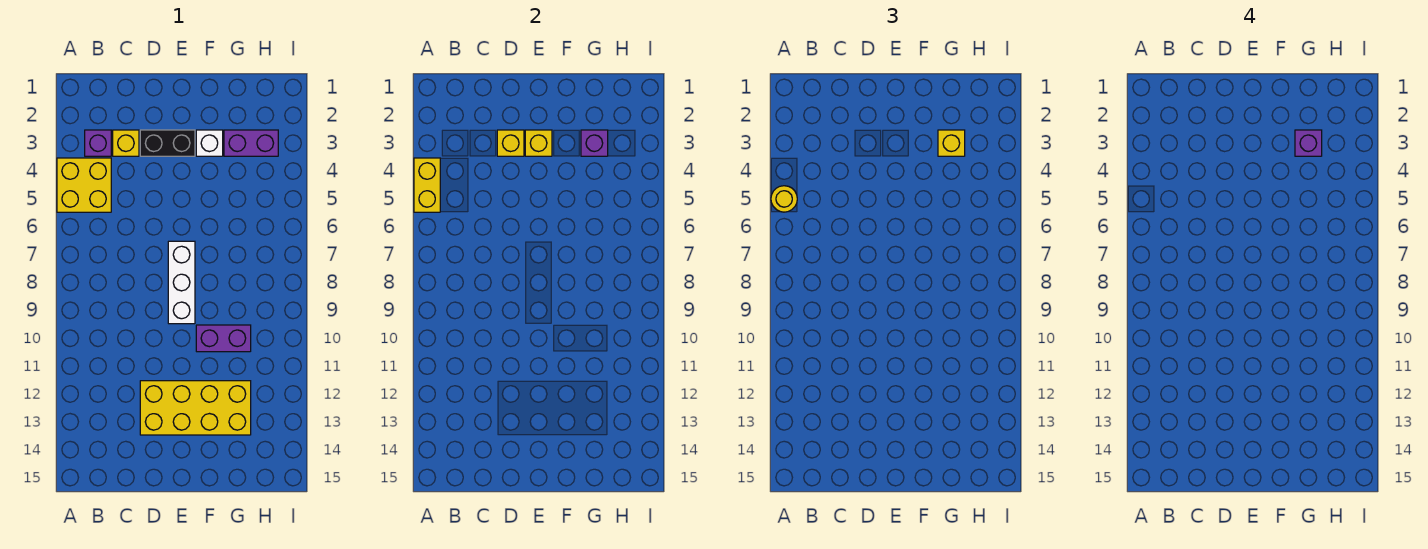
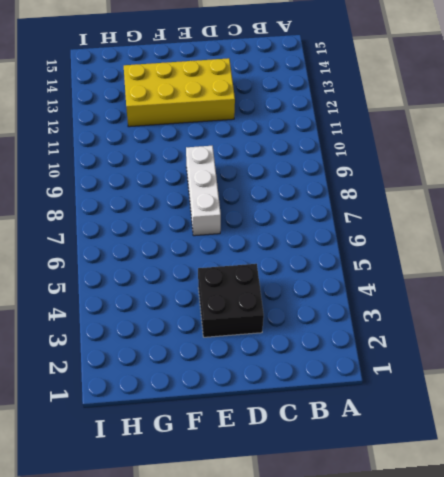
black brick D3:E4 level 1 -> black brick D3:E3 level 1
none -> yellow brick A4:B5 level 1
none -> purple brick B3 level 1
none -> yellow brick C3 level 1

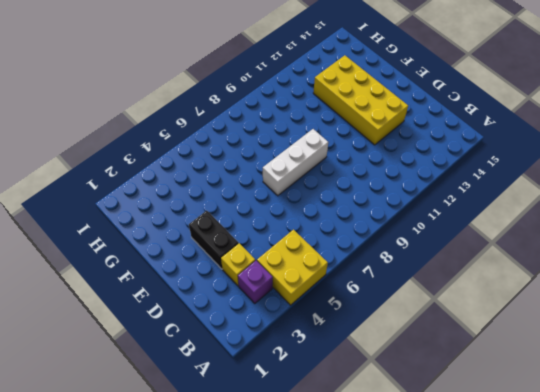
none -> white brick F3 level 1
none -> purple brick F10:G10 level 1
none -> purple brick G3:H3 level 1

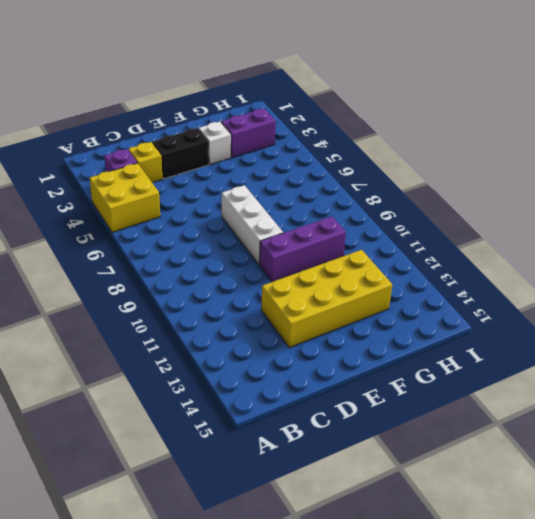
purple brick E10:G10 level 1 -> purple brick F10:G10 level 1
none -> yellow brick A4:A5 level 2
none -> yellow brick D3 level 2
none -> yellow brick E3 level 2

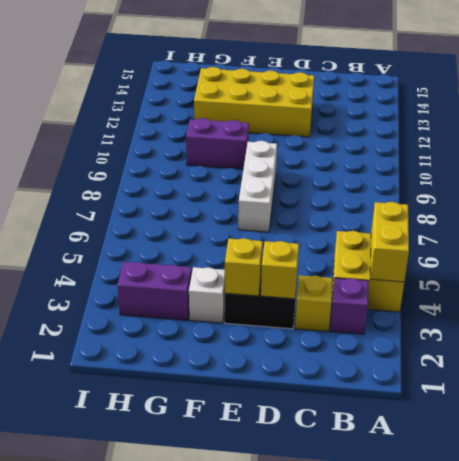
none -> purple brick G3 level 2
none -> yellow round brick A5 level 3
none -> yellow brick G3 level 3

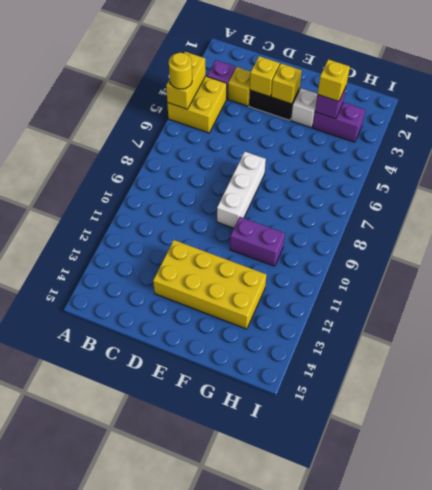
none -> purple brick G3 level 4

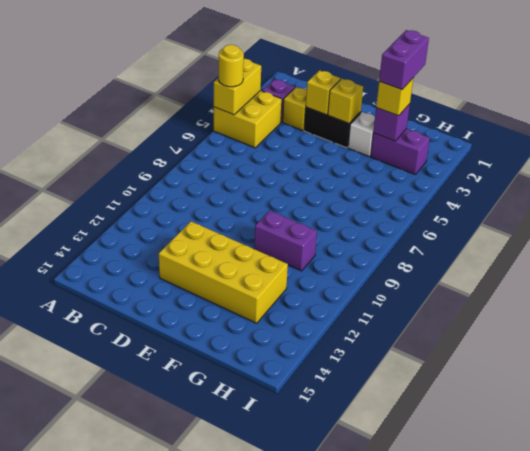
purple brick G2:G3 level 4 -> purple brick G3 level 4
none -> white brick E7:E9 level 1

